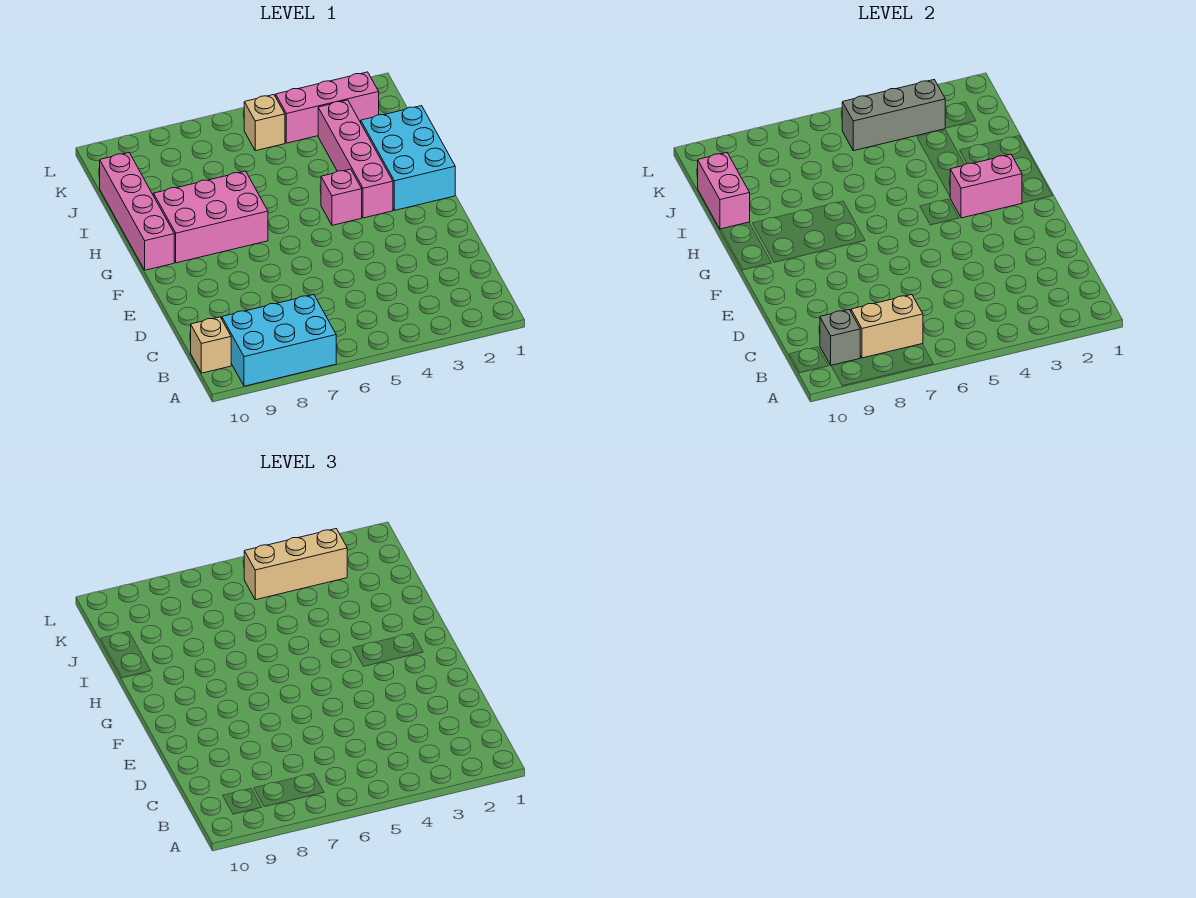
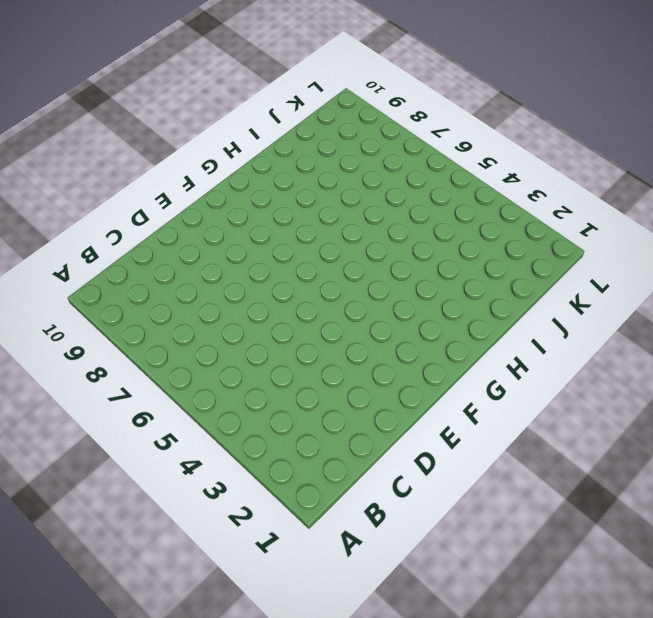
none -> cyan brick A7:B9 level 1
none -> tan brick B10 level 1
none -> cyan brick G1:I2 level 1

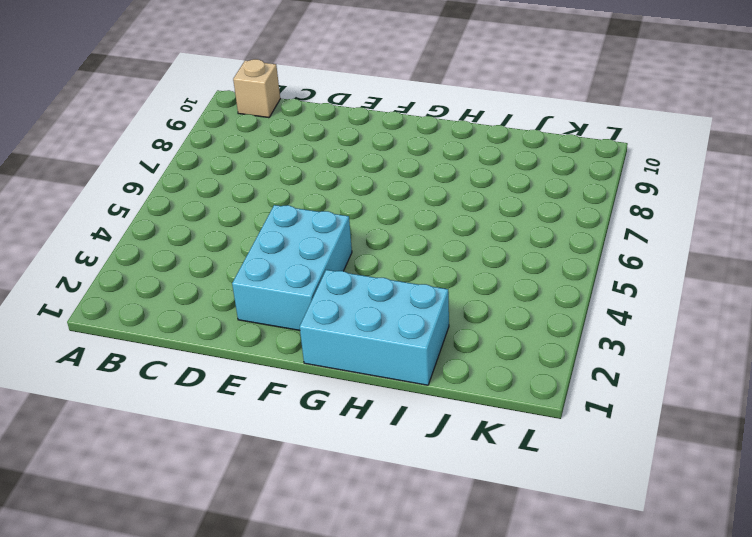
cyan brick E2:F4 level 1 -> cyan brick A7:B9 level 1
none -> pink brick G3:J3 level 1
none -> pink brick G4 level 1
none -> pink brick G7:H9 level 1

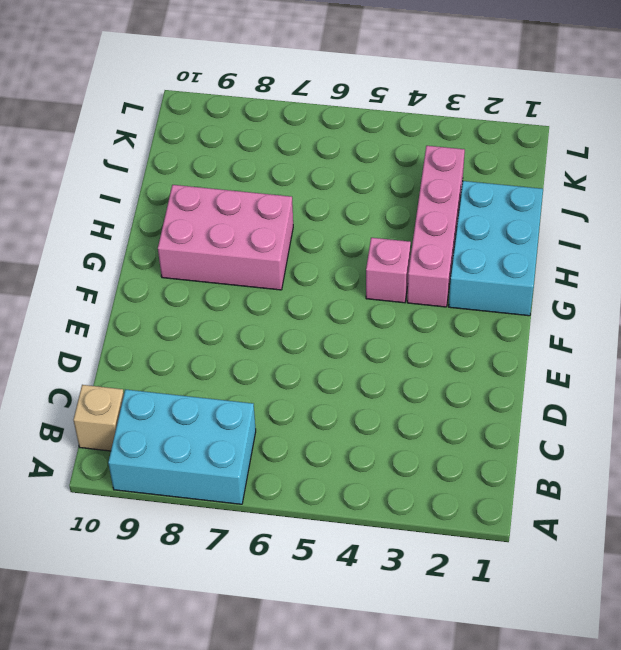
none -> pink brick G10:J10 level 1
none -> pink brick K2:K4 level 1
none -> tan brick K5 level 1

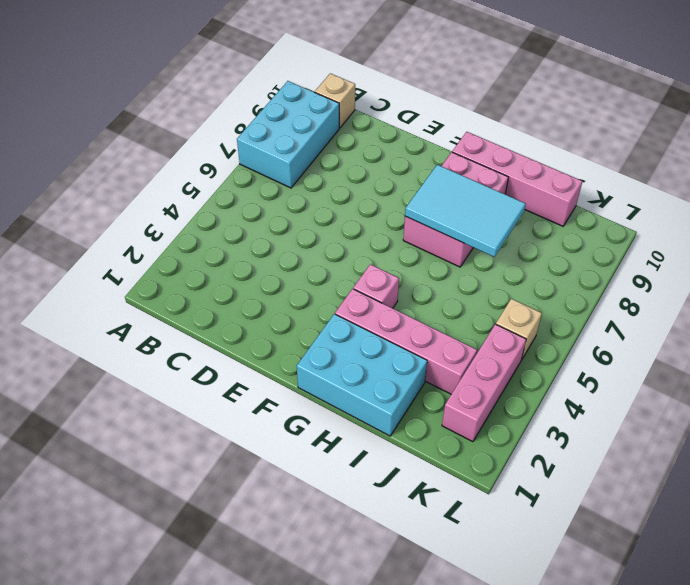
cyan tile G7:I8 level 2 -> none
none -> tan brick B7:B8 level 2
none -> grey brick B9 level 2
none -> pink brick G2:G3 level 2

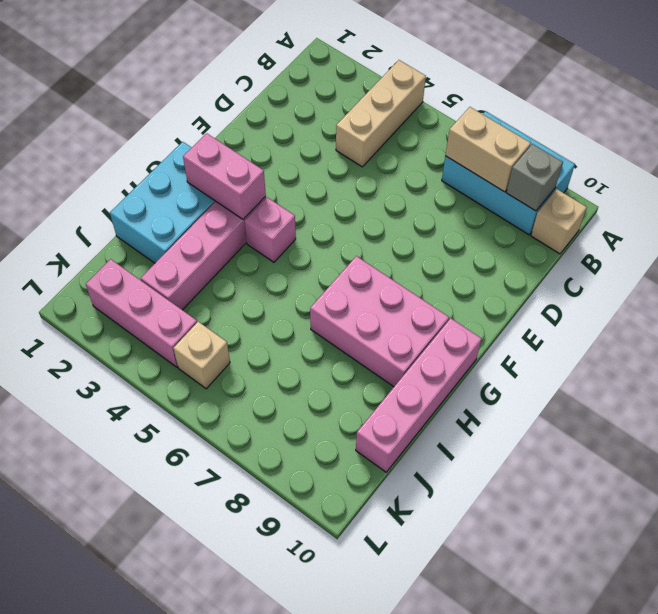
tan brick A4:C4 level 1 -> tan brick K3:K5 level 3
none -> pink brick I10:J10 level 2
none -> grey brick K3:K5 level 2

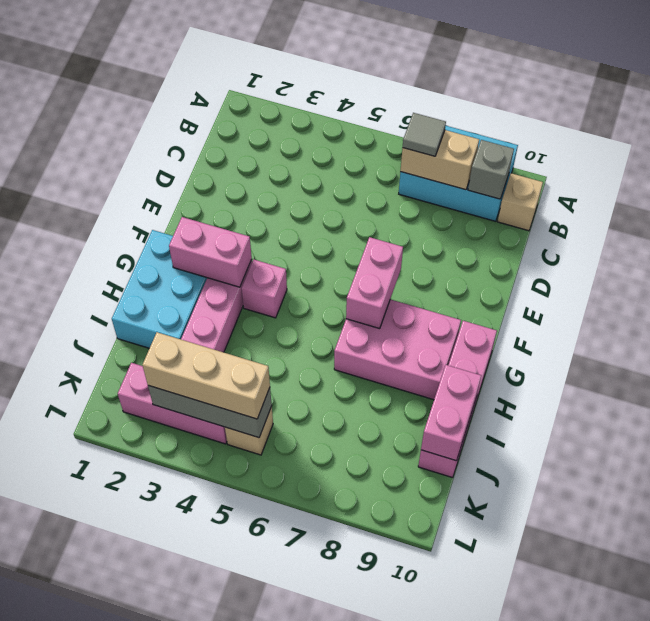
grey tile B7 level 3 -> none
pink brick F7:G7 level 2 -> none

